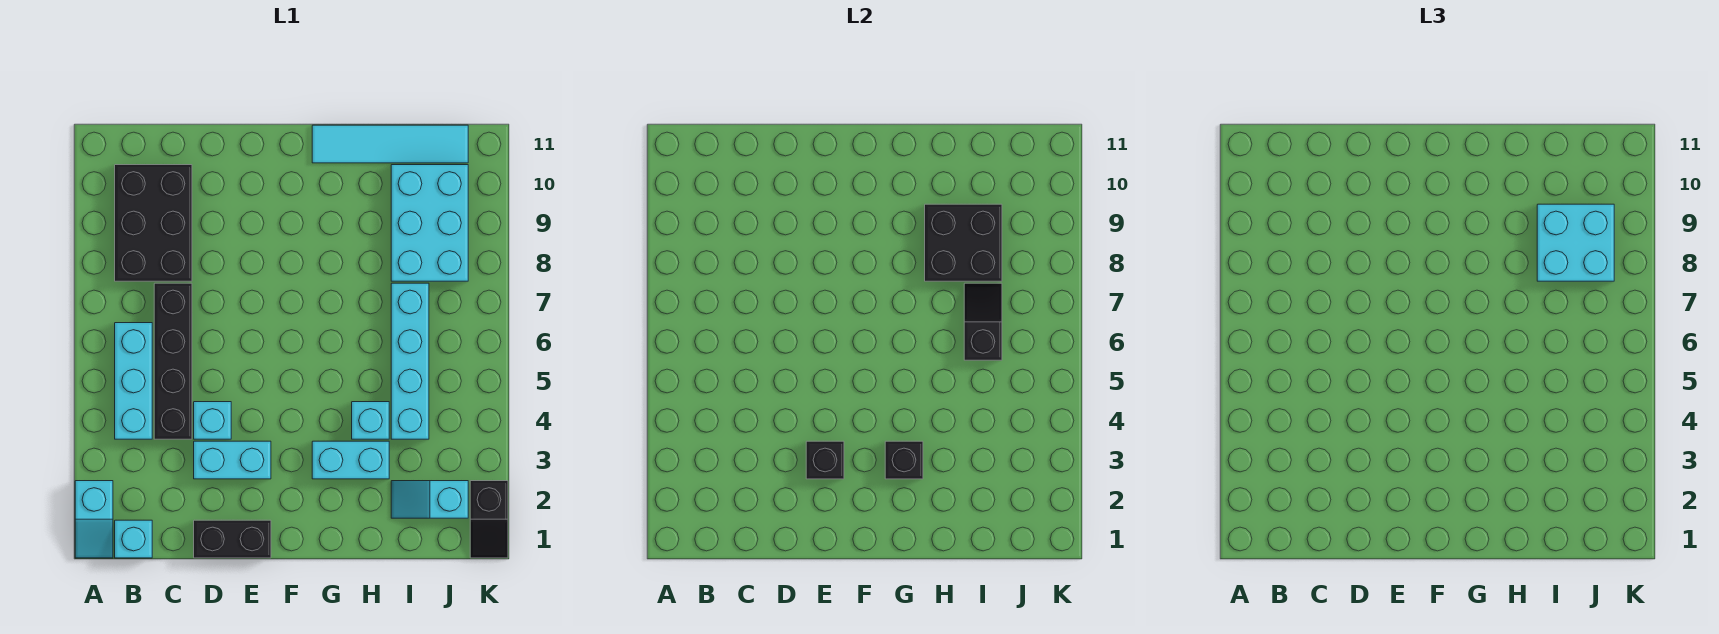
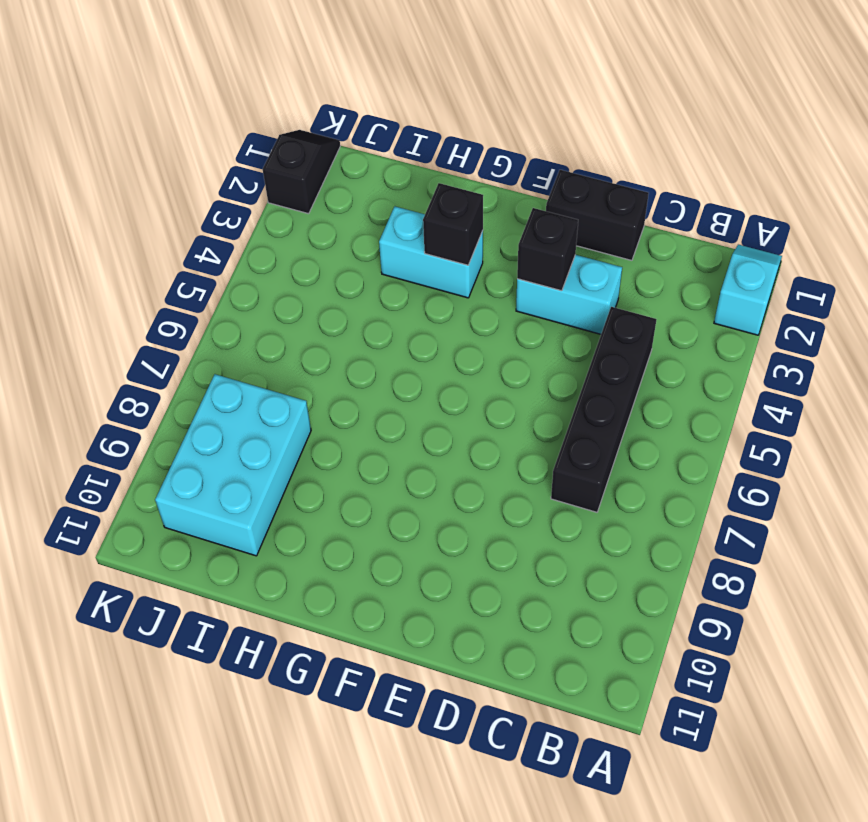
none -> cyan brick B1 level 1
none -> cyan brick B4:B6 level 1
none -> black brick B8:C10 level 1

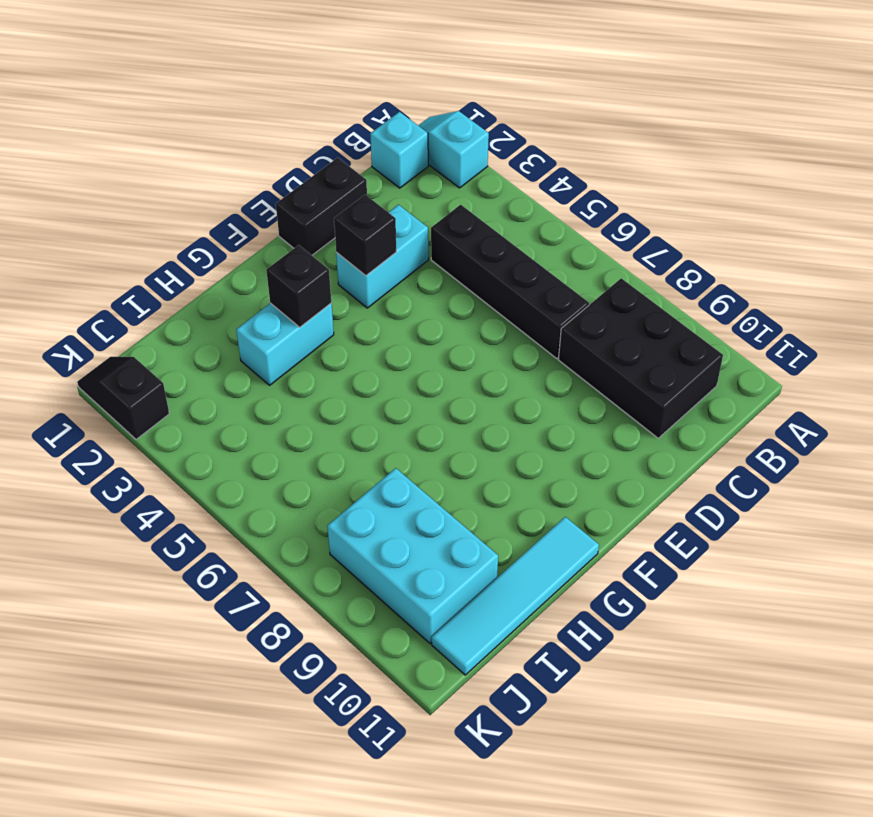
none -> cyan brick B4:B6 level 1
none -> cyan brick D4 level 1
none -> cyan brick H4 level 1

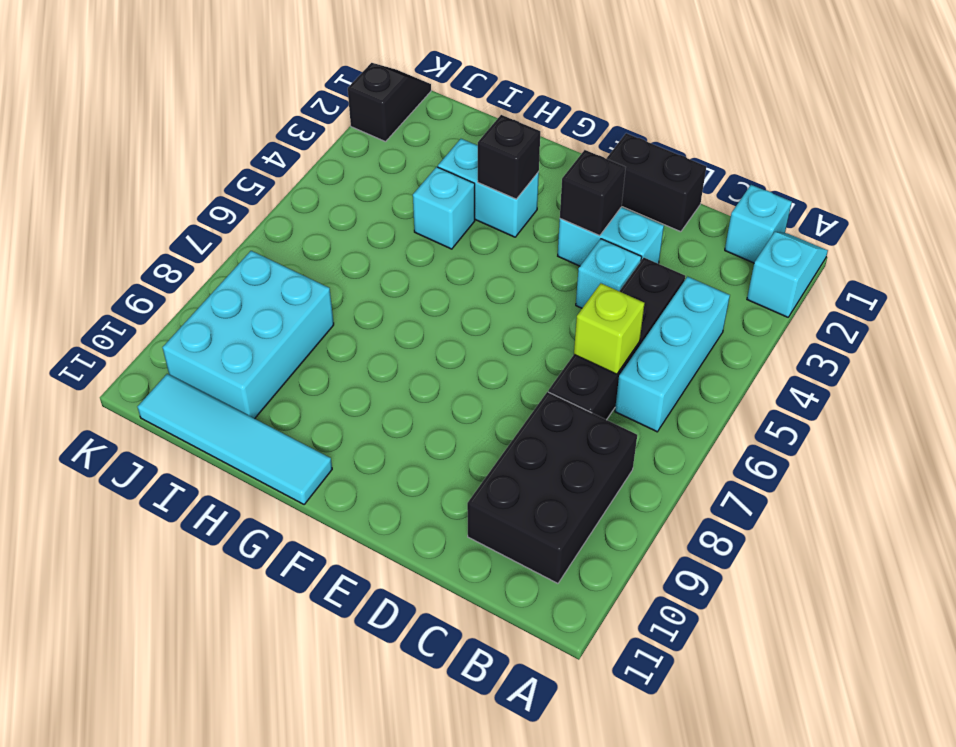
lime brick C6 level 2 -> none
none -> cyan slope I2:J2 level 1 top J
none -> cyan brick I4:I7 level 1
none -> black brick H8:I9 level 2

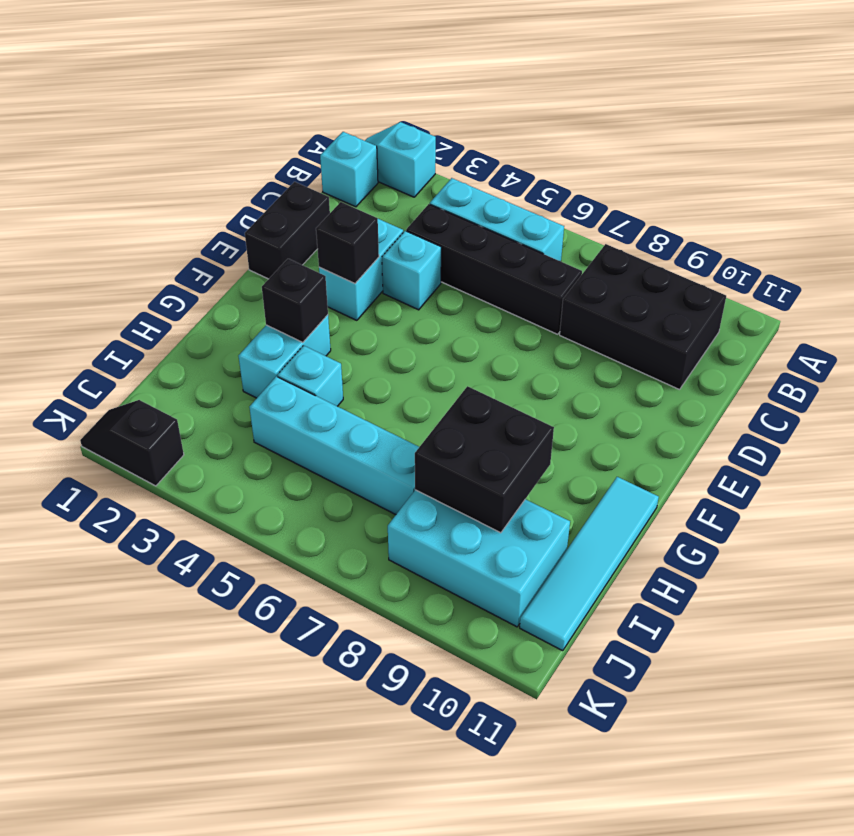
none -> cyan slope I2:J2 level 1 top J
none -> black slope I6:I7 level 2 top 6
none -> cyan brick I8:J9 level 3

